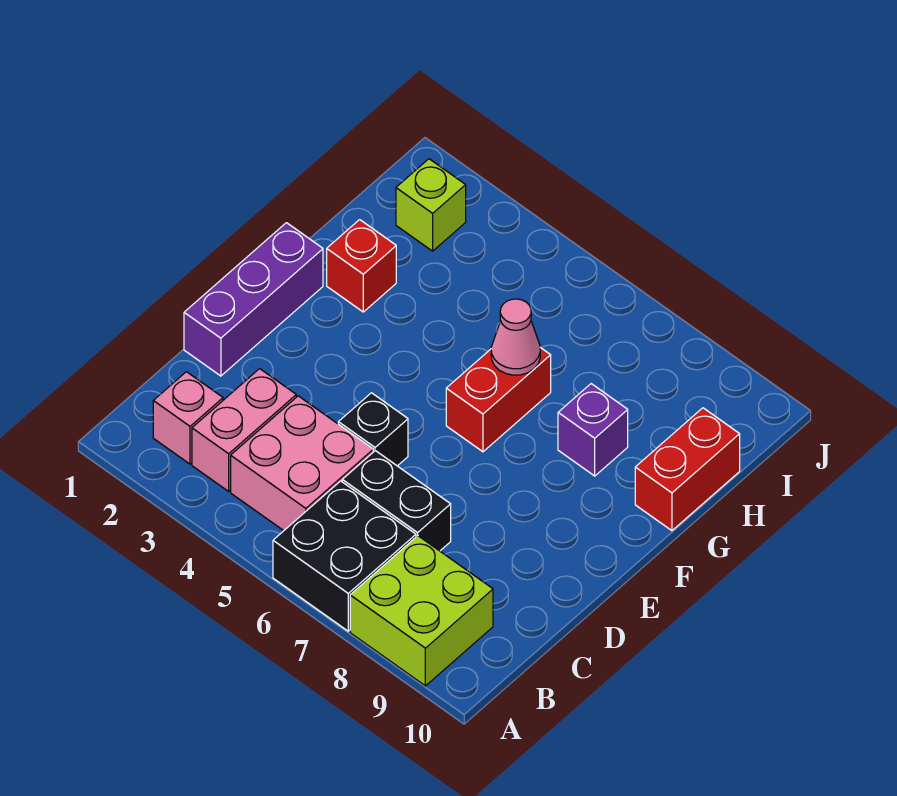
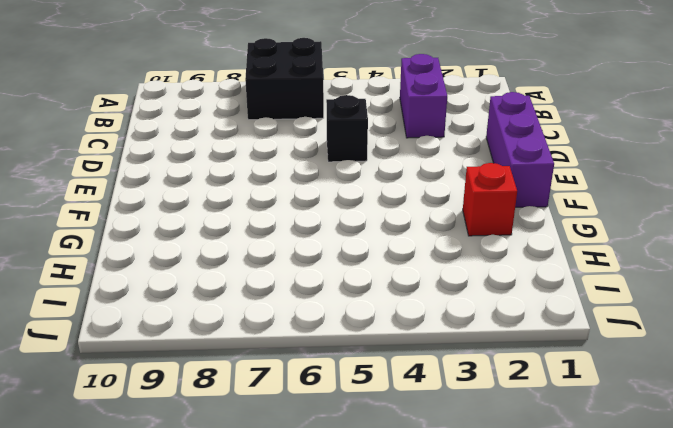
purple brick B3:C3 level 1 -> pink brick B3:C3 level 1
none -> lime brick A8:B9 level 1
none -> pink brick B2 level 1
none -> pink brick B4:C5 level 1

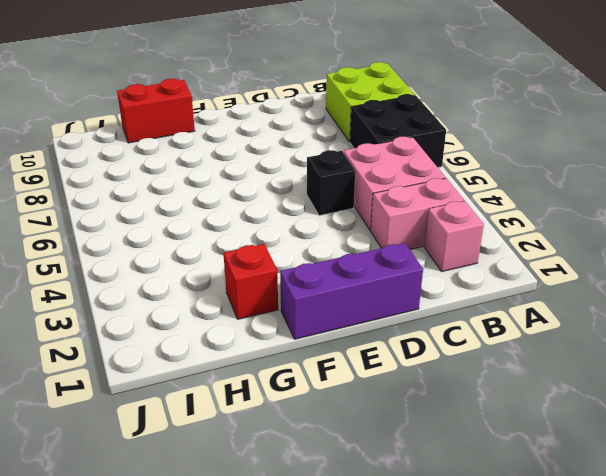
none -> black brick C6:C7 level 1
none -> red brick F6:G6 level 1
none -> purple brick G8 level 1

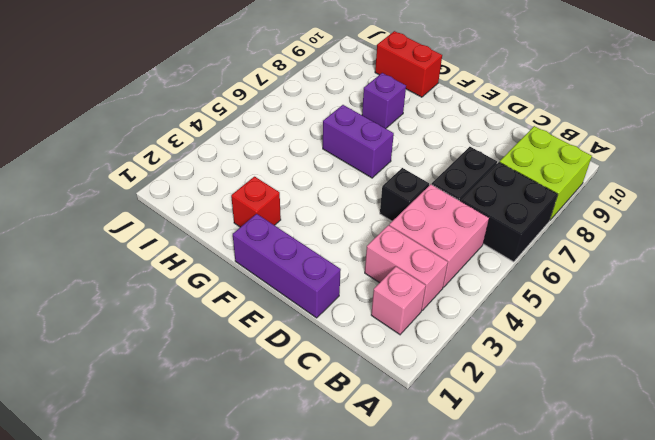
purple brick F6:G6 level 1 -> red brick F6:G6 level 1
none -> lime brick I2 level 1
none -> pink cone G6 level 2

